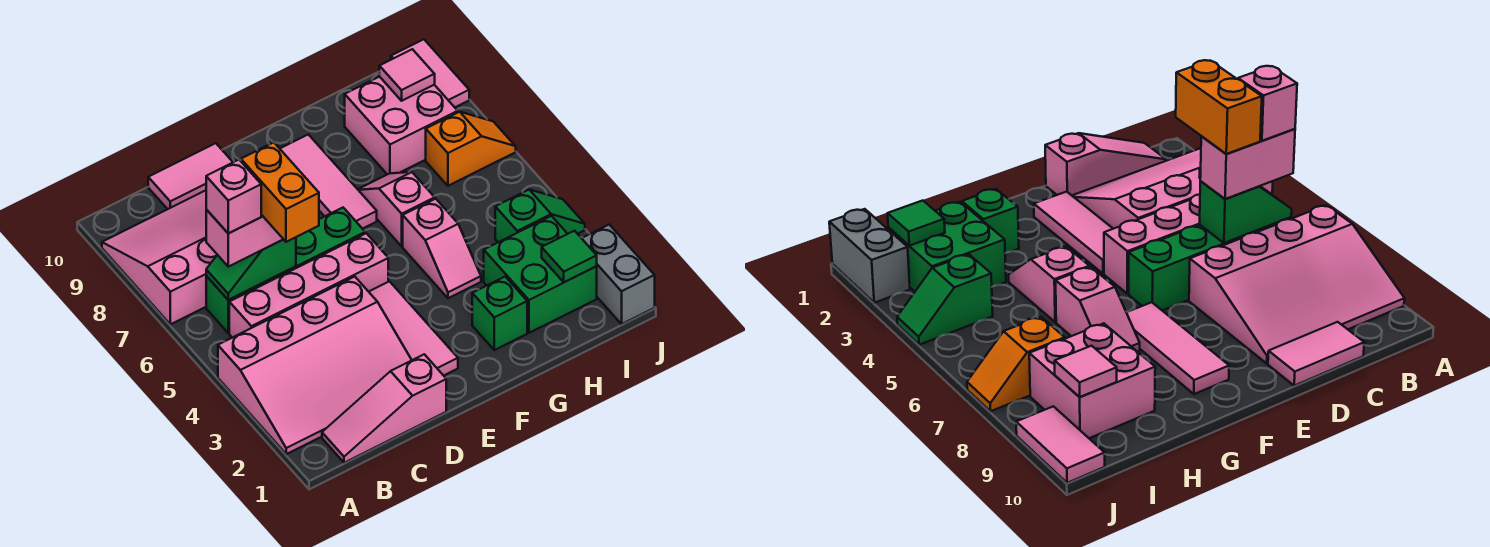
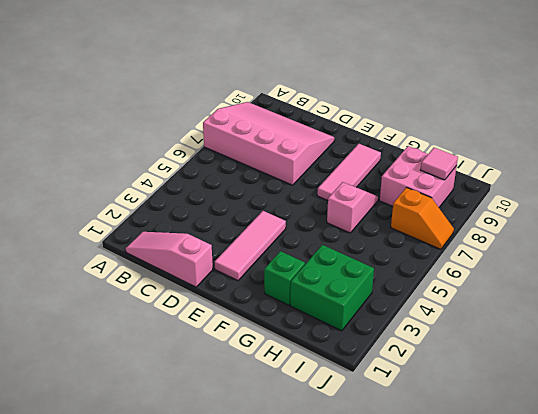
none -> pink slope A2:D4 level 1 top 4
none -> pink brick B5:E5 level 1
none -> green brick B6:E6 level 1

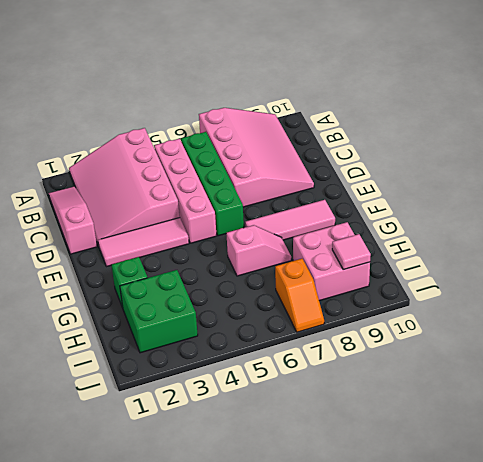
none -> pink tile C10:D10 level 1
none -> pink slope G4:G5 level 1 top 5
none -> green slope I4:J4 level 1 top I

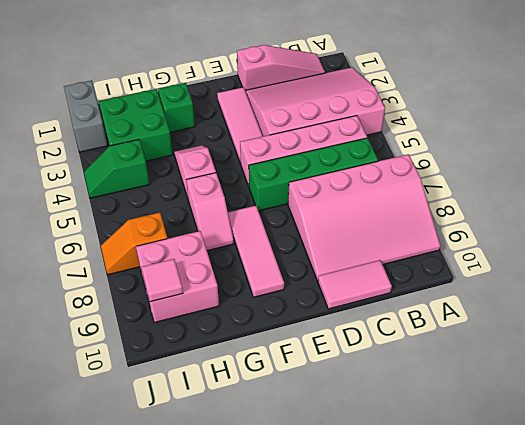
none -> pink tile J9:J10 level 1
none -> green slope B6:C6 level 2 top C
none -> green tile I2 level 2

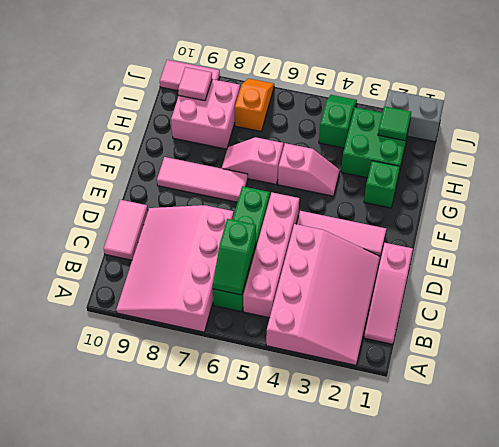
none -> pink brick B6:C6 level 3
none -> pink brick B6 level 4
none -> orange brick C5:C6 level 4

